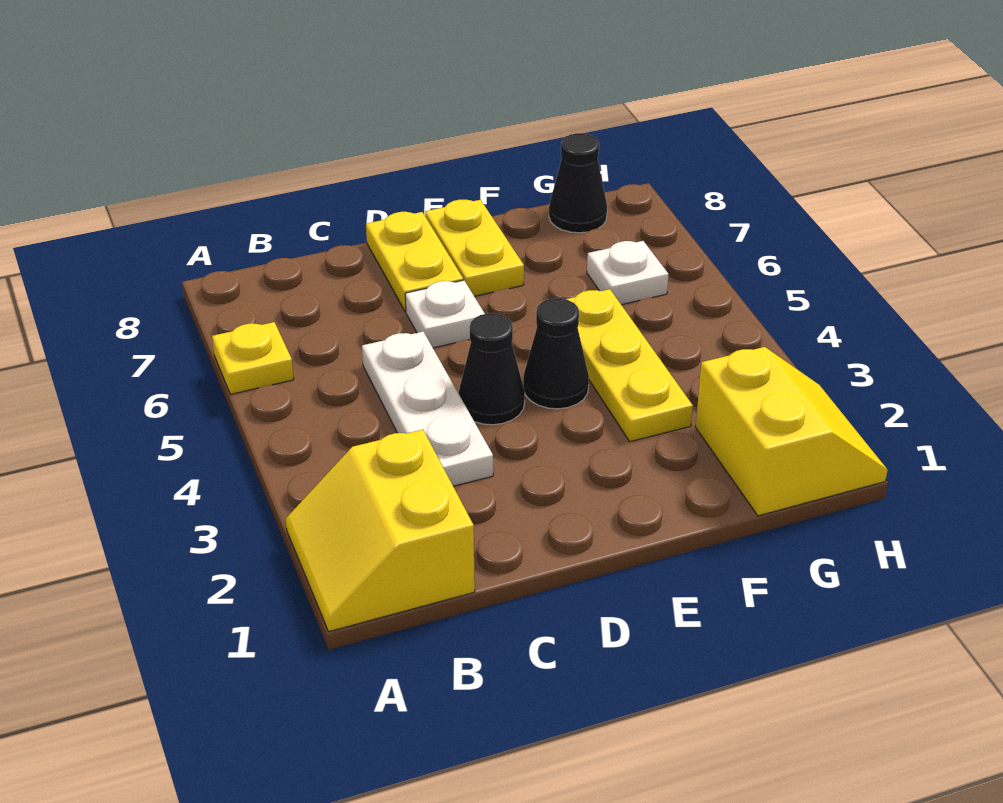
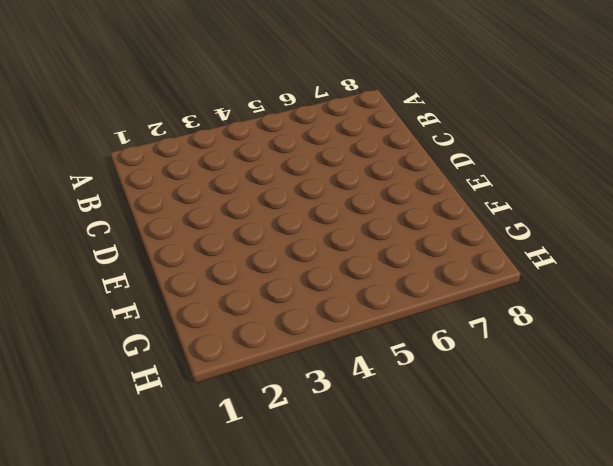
none -> yellow slope A1:B2 level 1 top B
none -> yellow plate A6 level 1
none -> white plate C3:C5 level 1

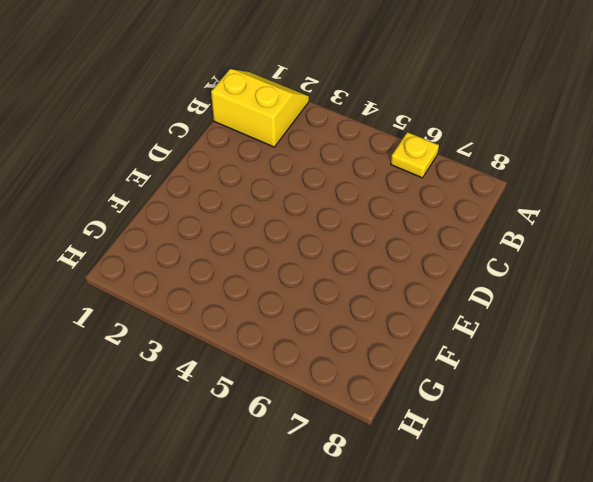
none -> white plate C3:C5 level 1
none -> black cone D4 level 1
none -> white plate D6 level 1

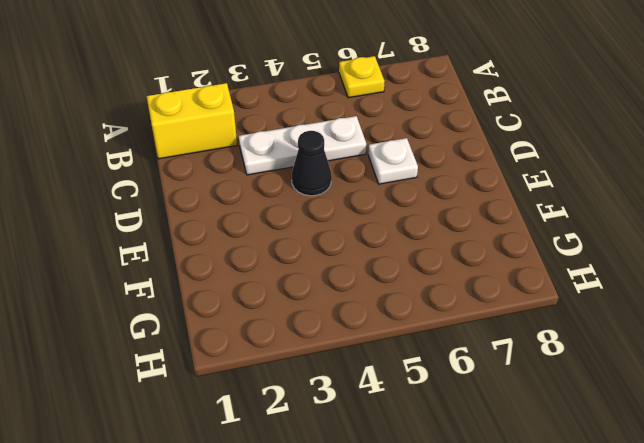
none -> yellow plate D7:D8 level 1
none -> black cone E4 level 1
none -> yellow plate E7:E8 level 1

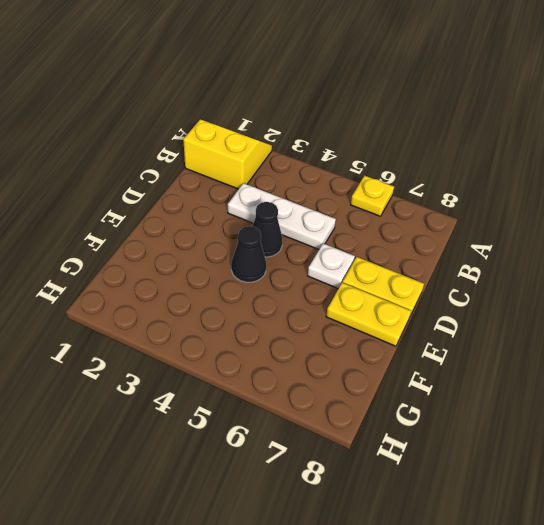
none -> yellow plate F3:F5 level 1
none -> yellow slope G1:H2 level 1 top G
none -> white plate G6 level 1

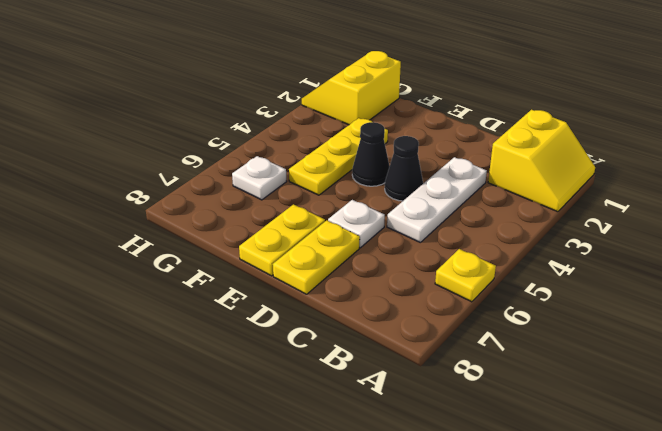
none -> black cone G8 level 1

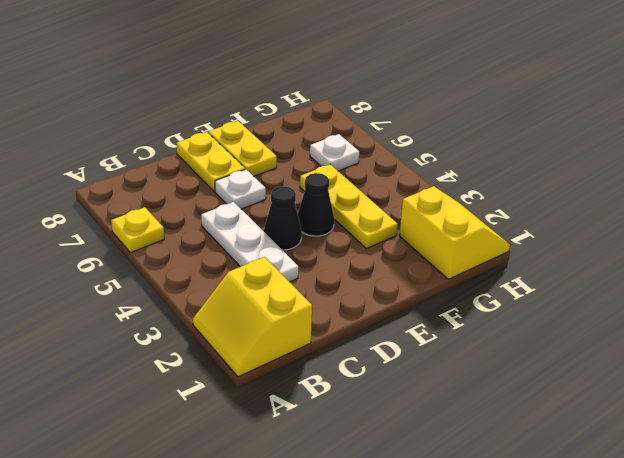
none -> black cone G8 level 1

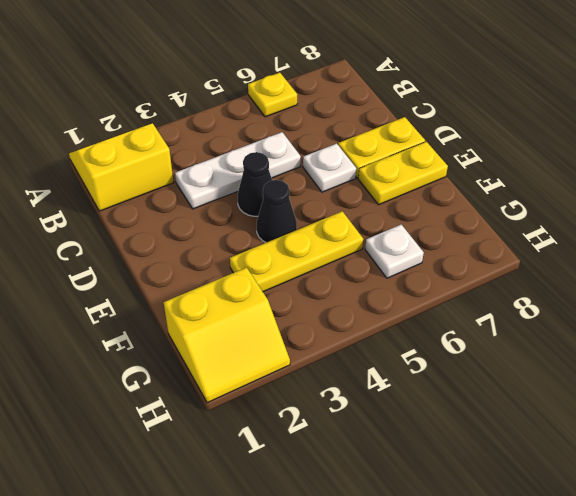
none -> black cone G8 level 1

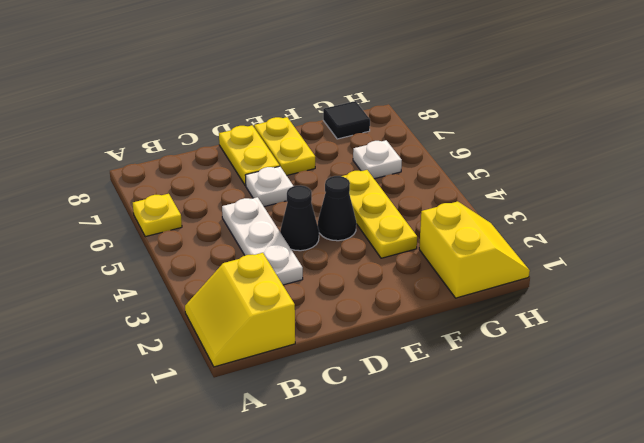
black tile G8 level 1 -> black cone G8 level 1

